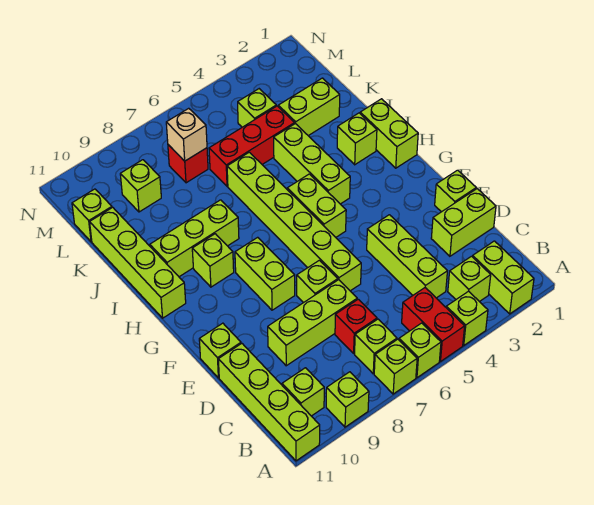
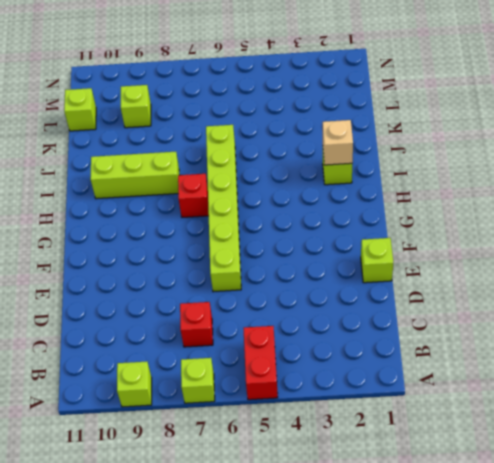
red brick H7 level 1 -> red brick L7 level 1
tan brick I2 level 2 -> tan brick L7 level 2
none -> lime brick A2:B2 level 1
none -> lime brick A4 level 1
none -> lime brick A6 level 1
none -> lime brick A11:D11 level 1

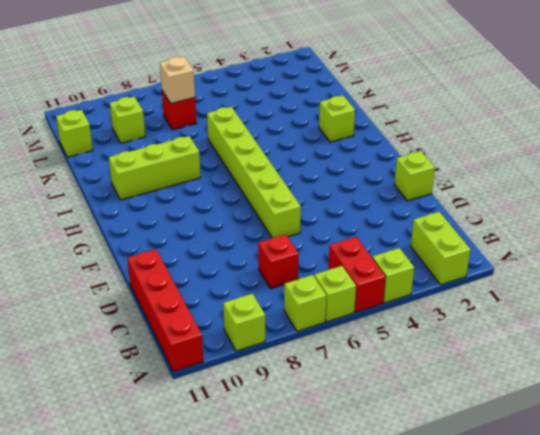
red brick A11:D11 level 1 -> lime brick A11:D11 level 1
none -> lime brick B3 level 1
none -> lime brick B7 level 1
none -> lime brick B10 level 1
none -> lime brick C4:E4 level 1

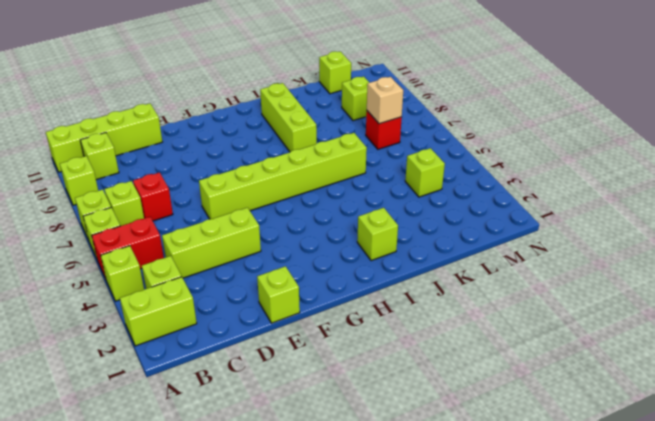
none -> lime brick D1:D2 level 1
none -> lime brick D7:D9 level 1
none -> lime brick E7 level 1
none -> lime brick E11 level 1

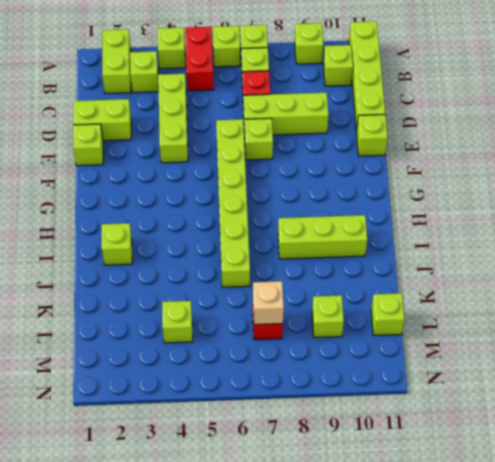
none -> lime brick F8:G8 level 1
none -> lime brick G5:H5 level 1
none -> lime brick H1:I1 level 1
none -> lime brick H4:J4 level 1

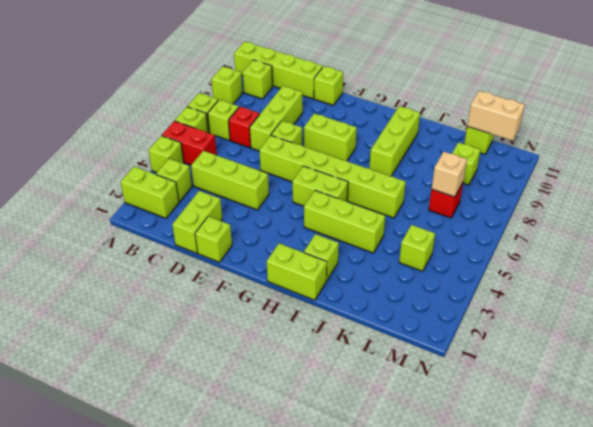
tan brick L11:M11 level 2 -> none
none -> lime brick H9 level 1
none -> lime brick H11:K11 level 1
none -> lime brick K2:K3 level 1
none -> red brick K4:K6 level 1

